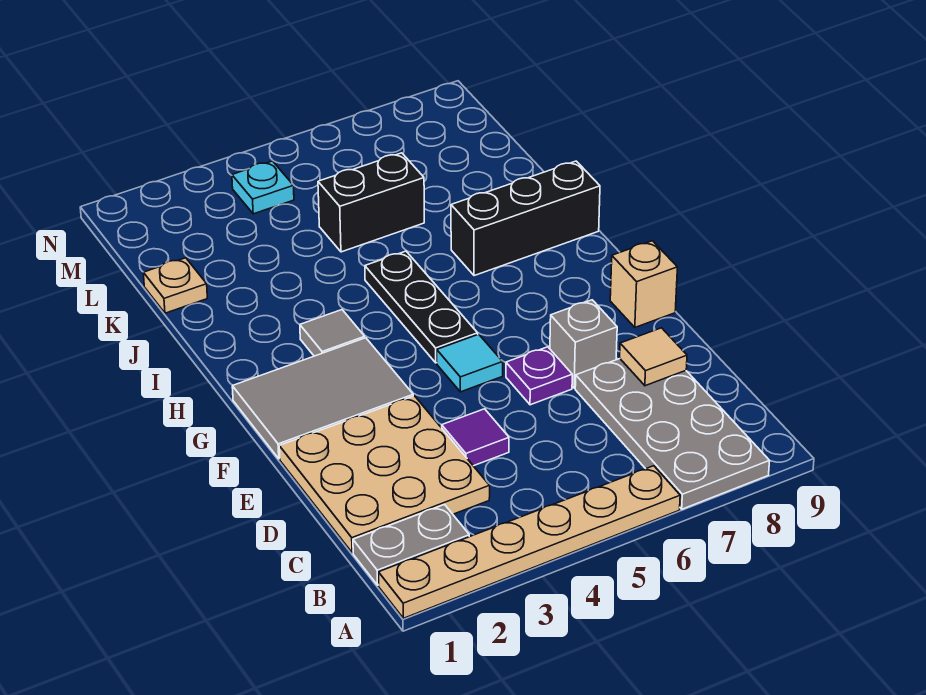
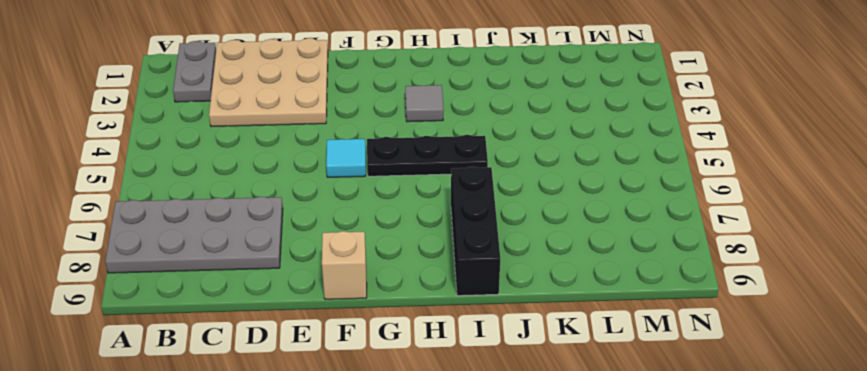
none -> tan plate A1:A6 level 1
none -> purple tile D4 level 1
none -> purple plate E6 level 1

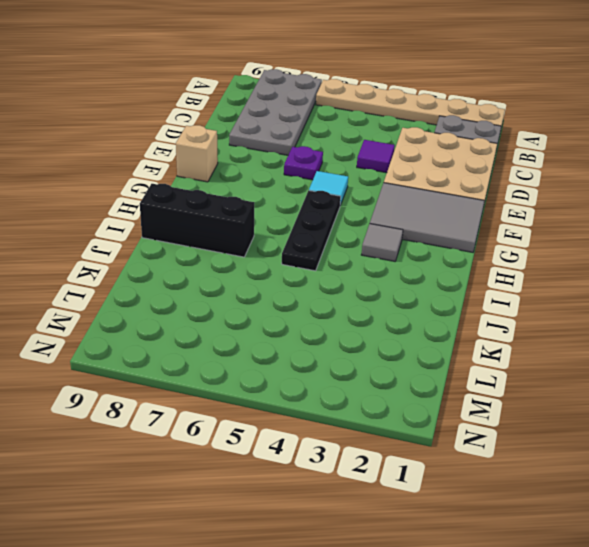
none -> grey brick E7 level 1
none -> tan plate K1 level 1
none -> black brick K5:K6 level 1

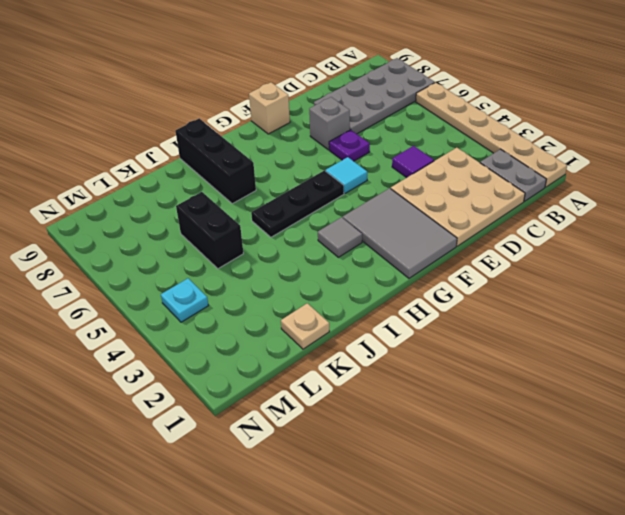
none -> tan tile D8 level 2

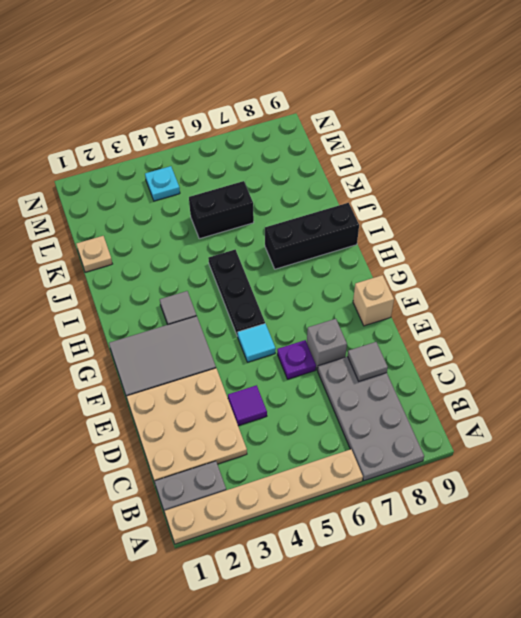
grey tile D8 level 2 -> tan tile D8 level 2

